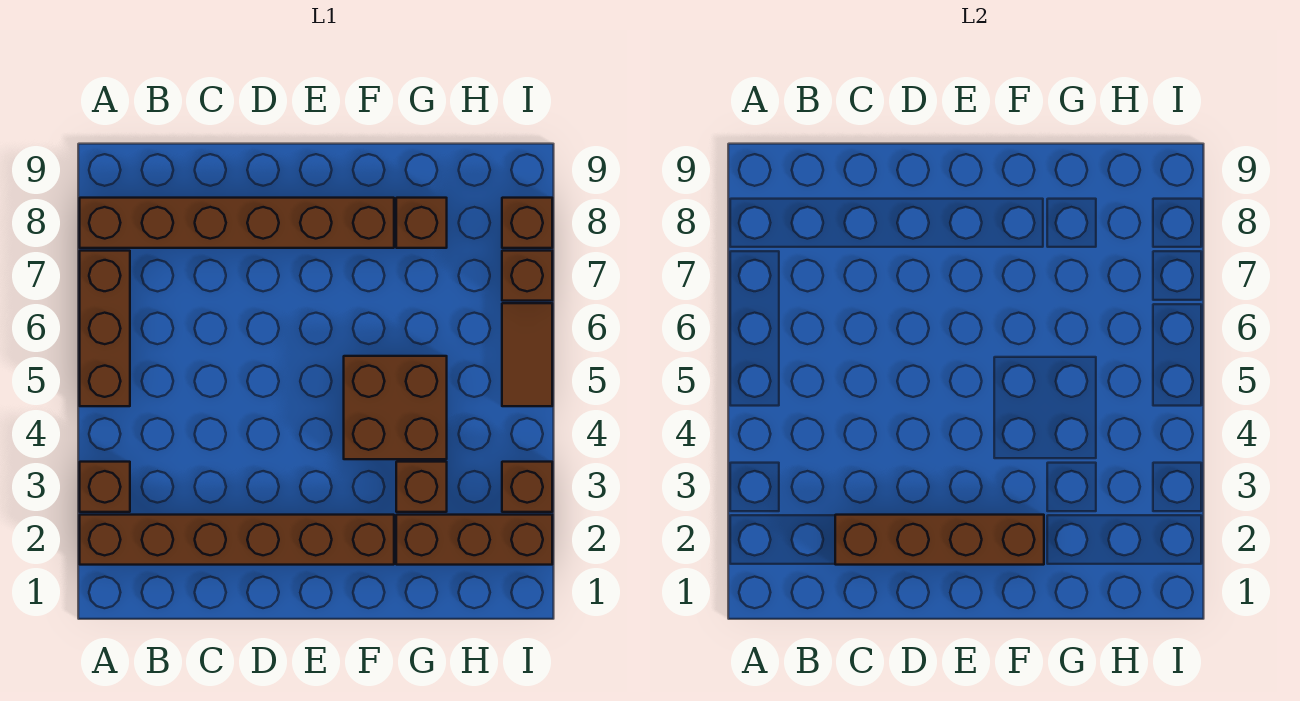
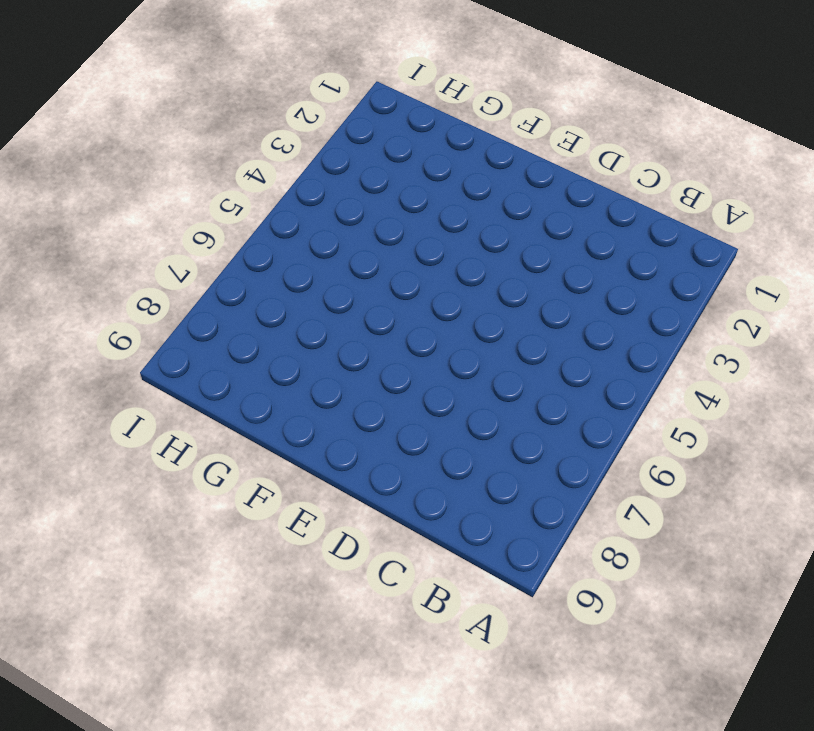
none -> brown brick A2:F2 level 1
none -> brown brick A3 level 1
none -> brown brick A5:A7 level 1

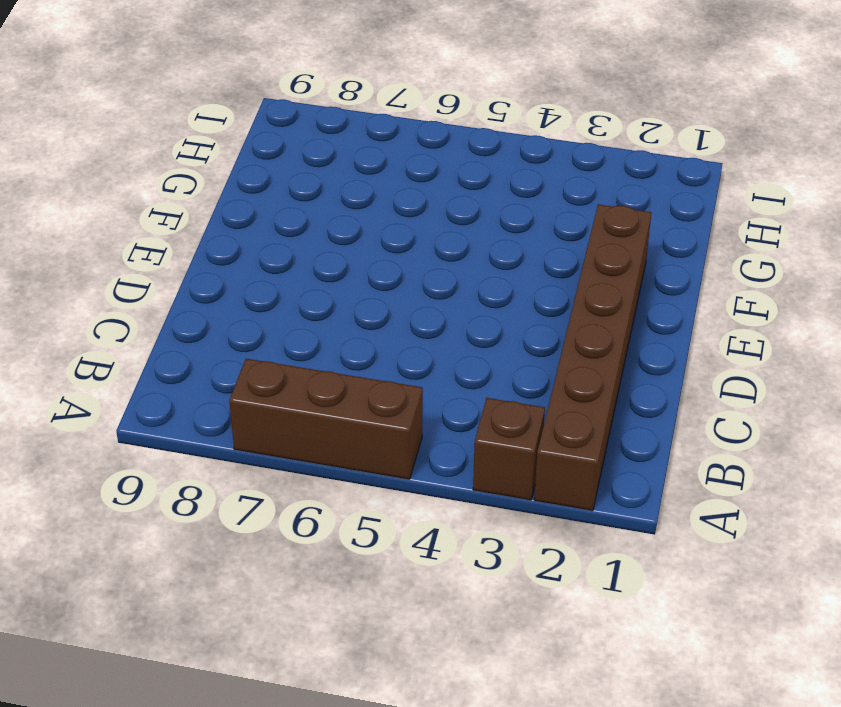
none -> brown brick A8:F8 level 1
none -> brown brick F4:G5 level 1
none -> brown brick G2:I2 level 1

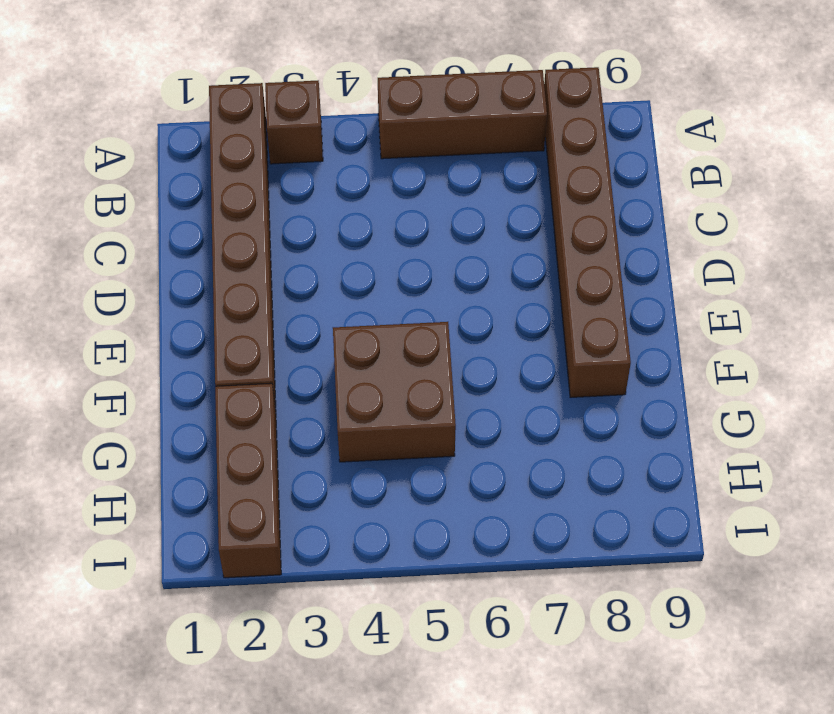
none -> brown brick G3 level 1
none -> brown brick G8 level 1
none -> brown brick I3 level 1

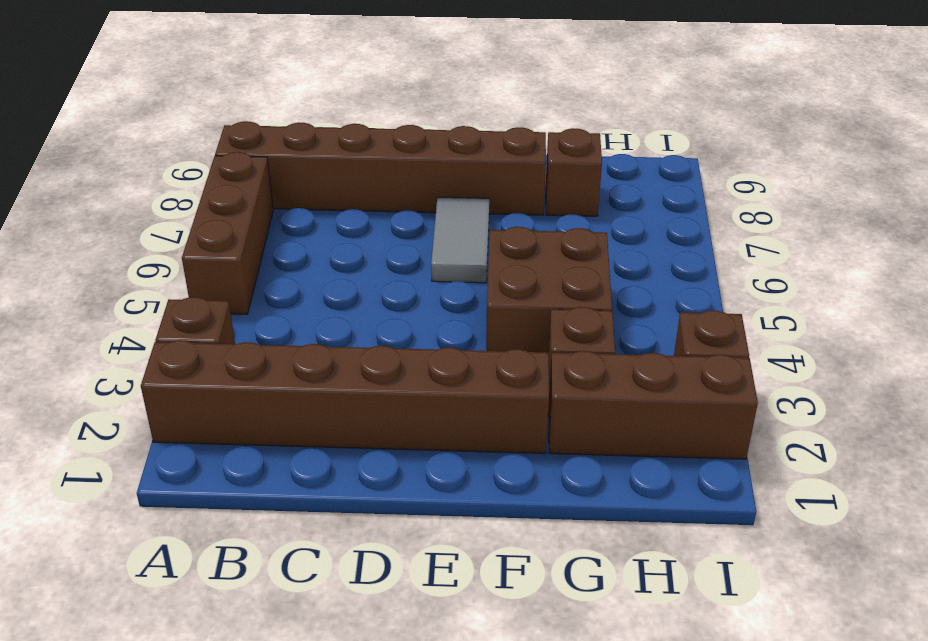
grey tile E6:E7 level 1 -> none
none -> brown tile I5:I6 level 1
none -> brown brick I7 level 1
none -> brown brick I8 level 1

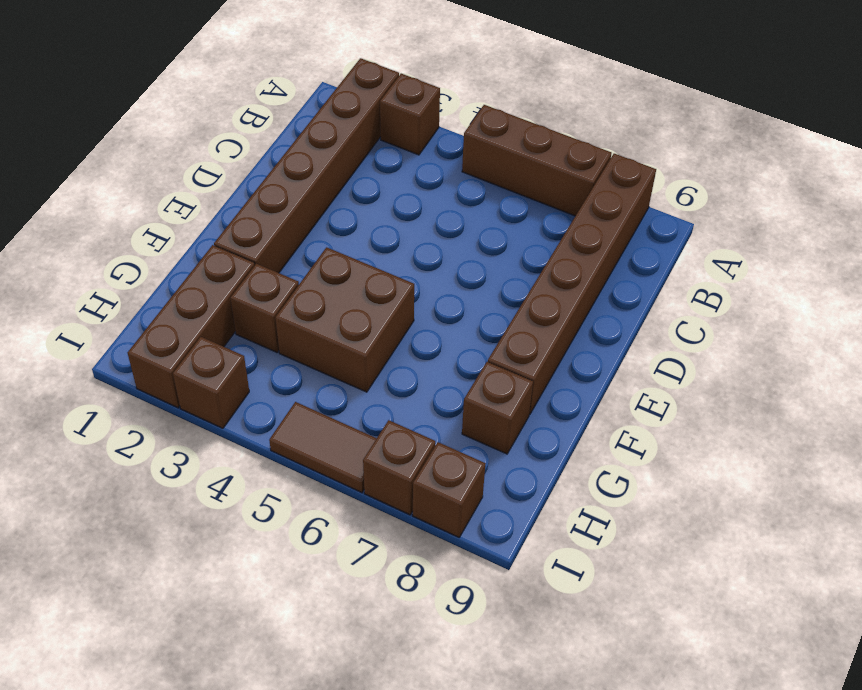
none -> brown brick C2:F2 level 2

